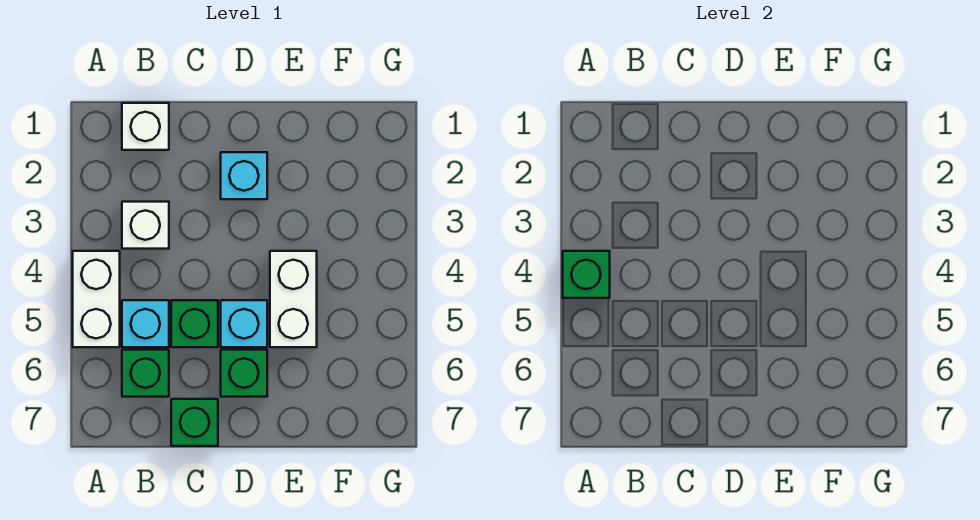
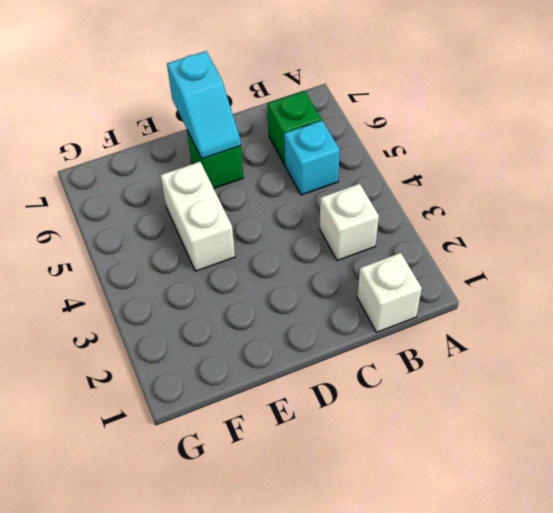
cyan slope D6:D7 level 2 top 7 -> none
none -> white brick A4:A5 level 1
none -> green brick C5 level 1
none -> green brick C7 level 1

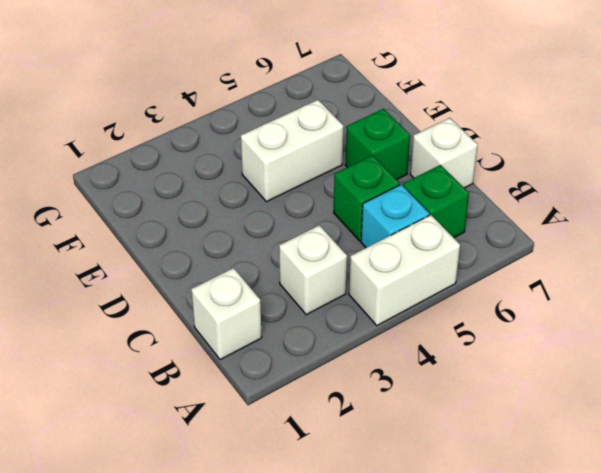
white brick C7 level 1 -> green brick C7 level 1
none -> cyan brick D2 level 1
none -> cyan brick D5 level 1
none -> green brick A4 level 2

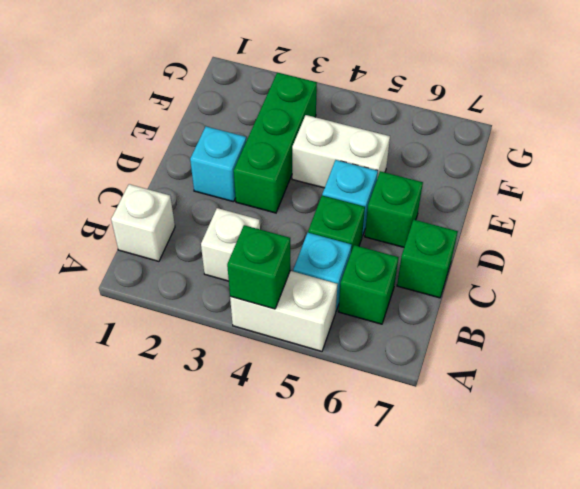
green brick D3:F3 level 1 -> none

